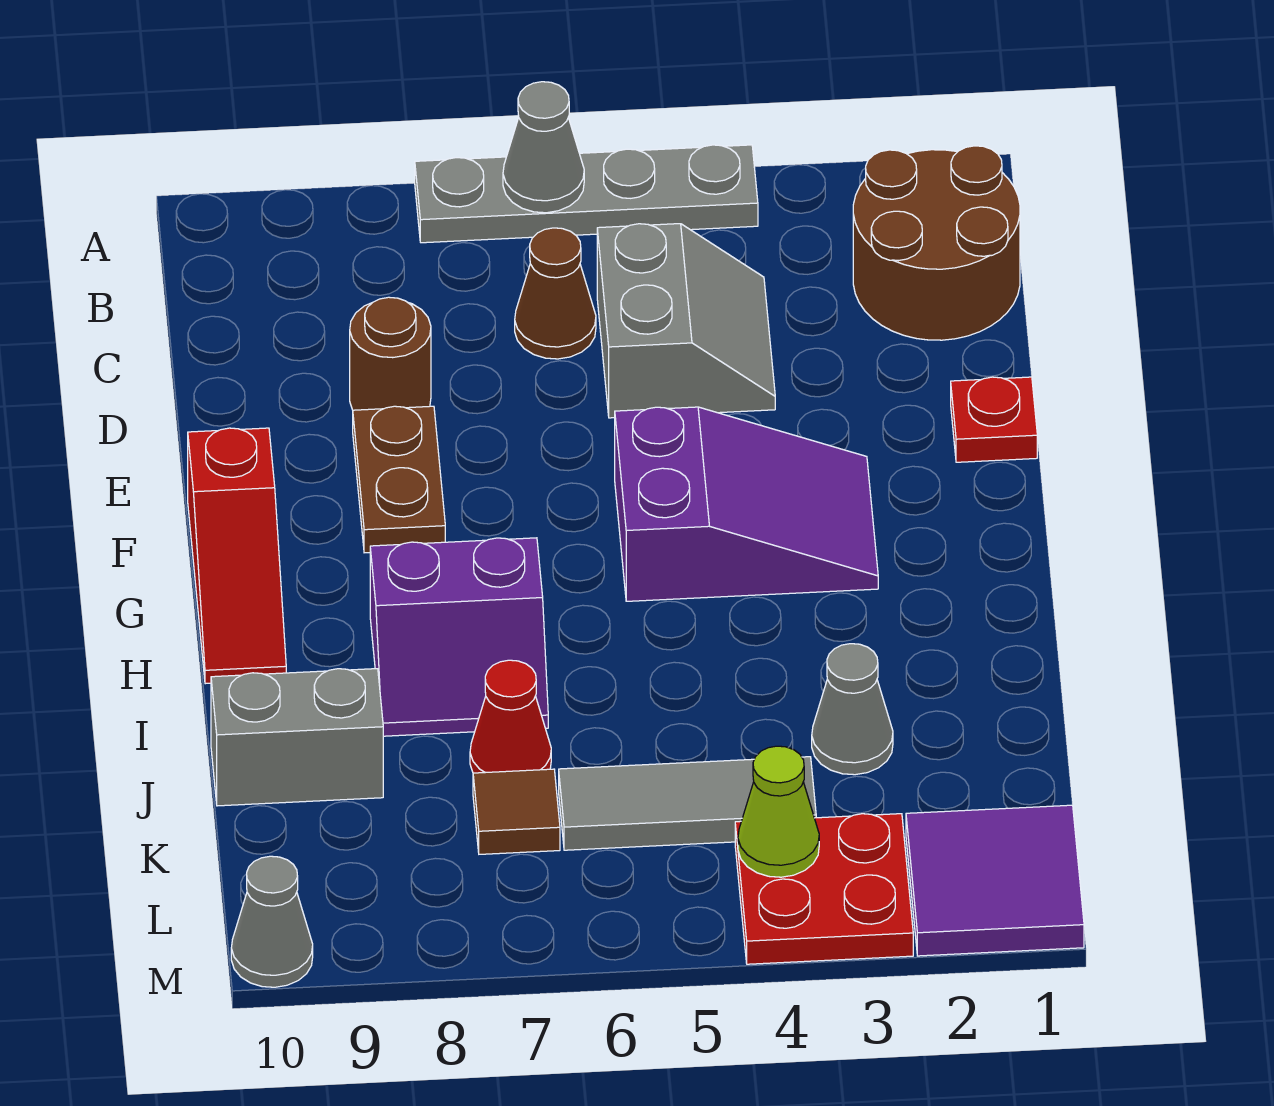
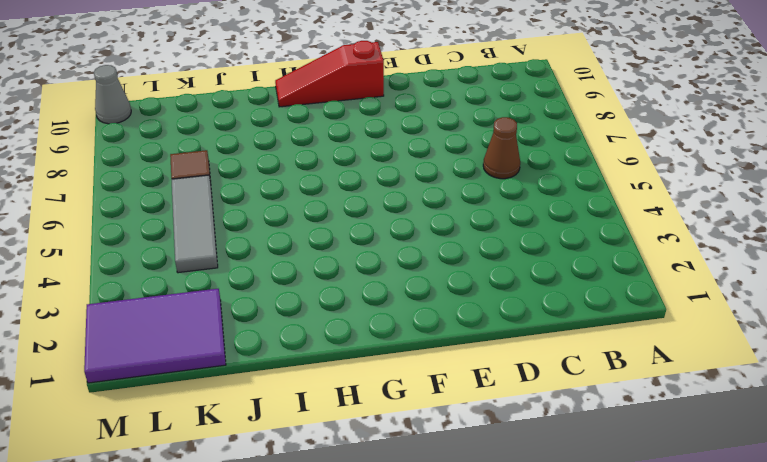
purple tile K1:M2 level 1 -> purple tile L1:M2 level 1
none -> grey plate A4:A7 level 1
none -> brown round brick B1:C2 level 1
none -> grey slope C4:D5 level 1 top 5

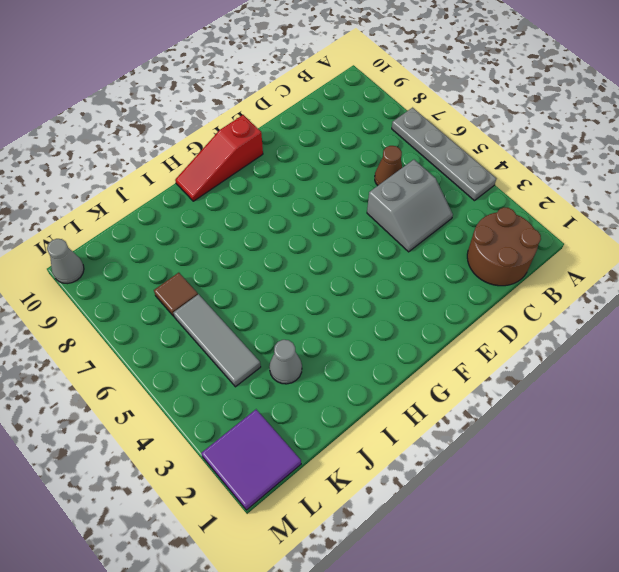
none -> brown round brick D8 level 1
none -> red plate E1 level 1
none -> brown plate E8:F8 level 1

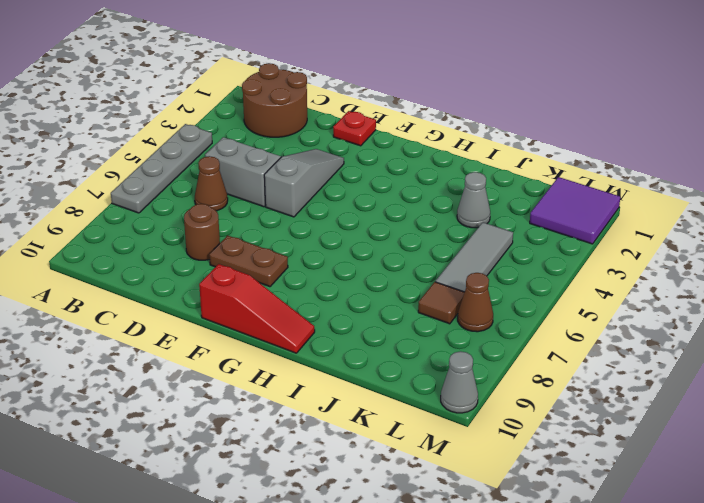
grey slope E3:E5 level 1 top 5 -> none
brown cone L7 level 1 -> none
none -> purple slope F3:G5 level 1 top 5
none -> purple slope H7:I8 level 1 top H
none -> red cone J7 level 1

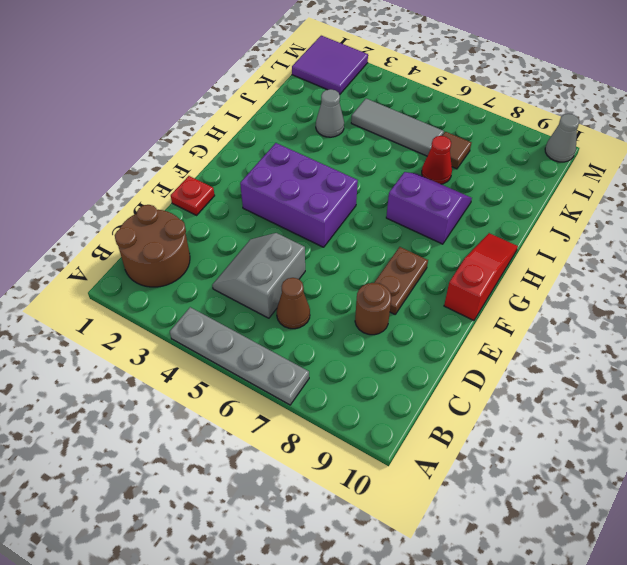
purple brick F3:G5 level 1 -> purple slope F3:G5 level 1 top 5
none -> grey brick J9:J10 level 1
none -> red plate L3:M4 level 1
none -> grey cone A6 level 2

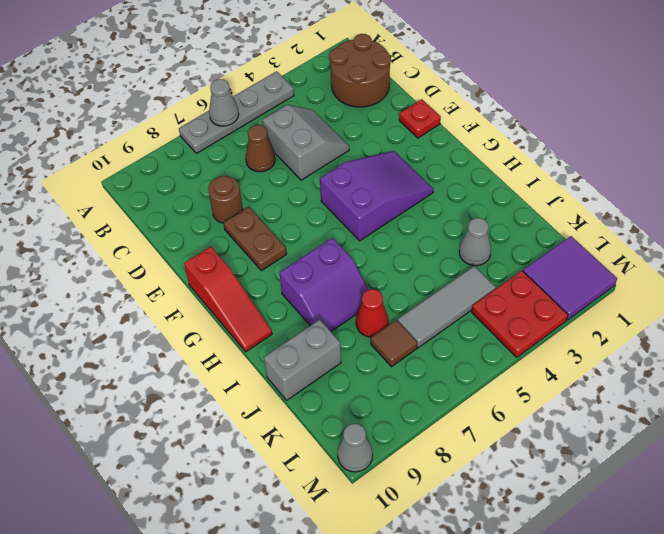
none -> lime cone L4 level 2

